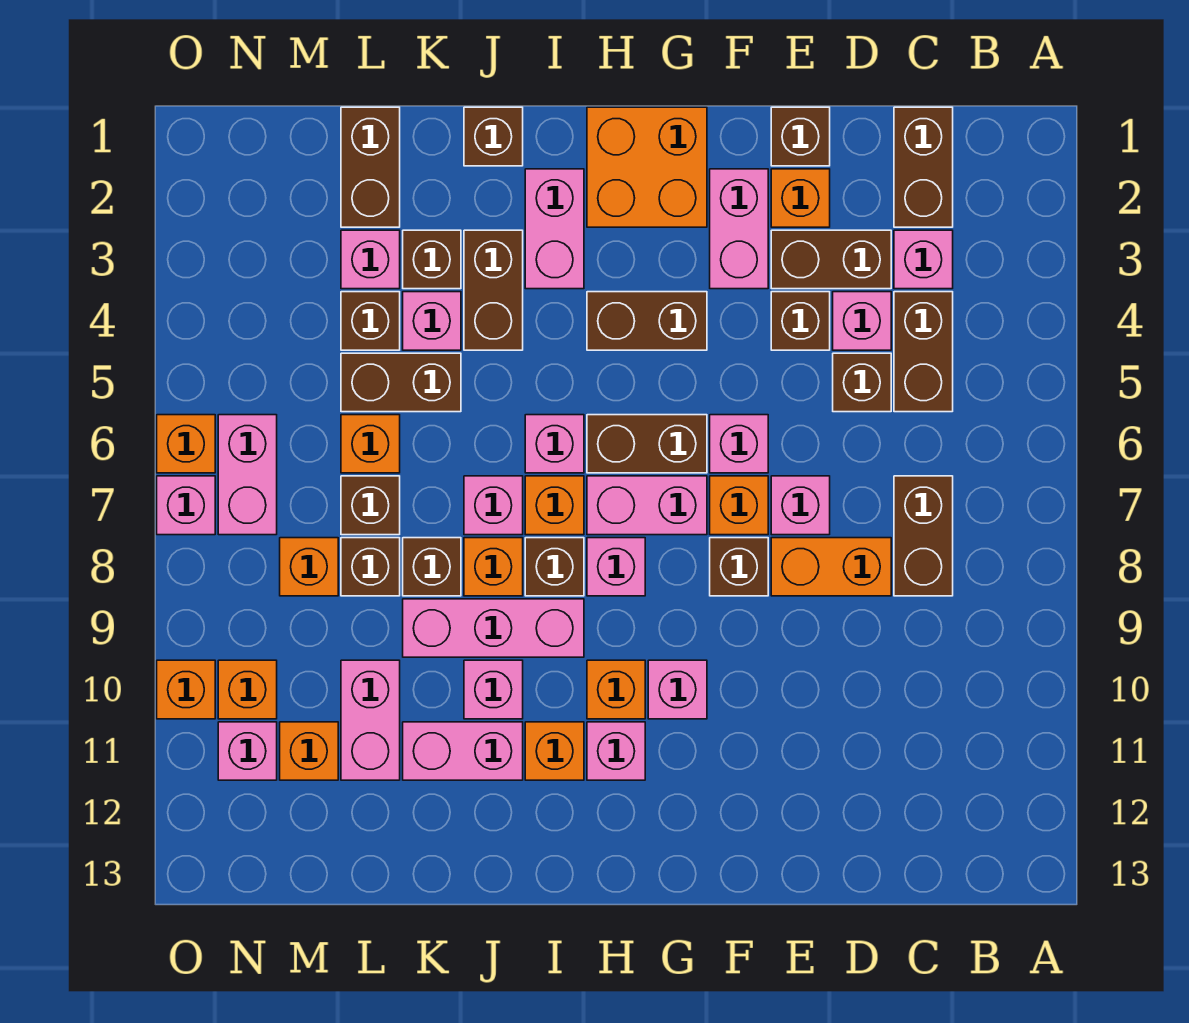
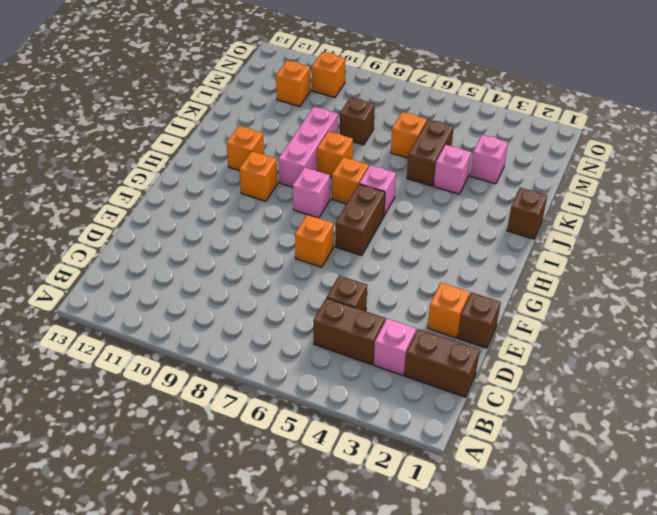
none -> brown brick C7:C8 level 1
none -> brown brick D3:E3 level 1
none -> pink brick D4 level 1
none -> orange brick D8:E8 level 1

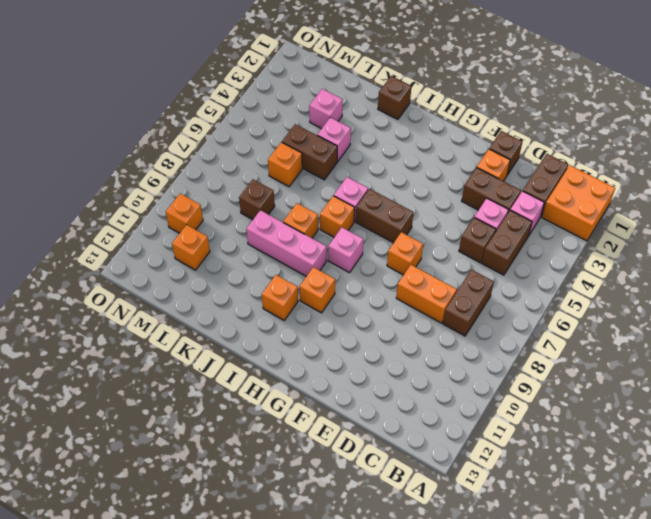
orange brick A1:B2 level 1 -> orange brick G1:H2 level 1
none -> brown brick E4 level 1
none -> pink brick E7 level 1
none -> pink brick F2:F3 level 1
none -> pink brick F6 level 1

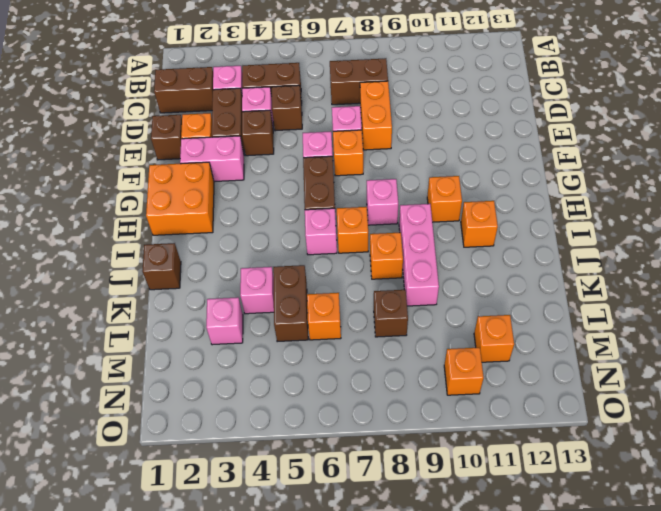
none -> brown brick F8 level 1
none -> brown brick G4:H4 level 1
none -> pink brick G7:H7 level 1
none -> pink brick G10 level 1

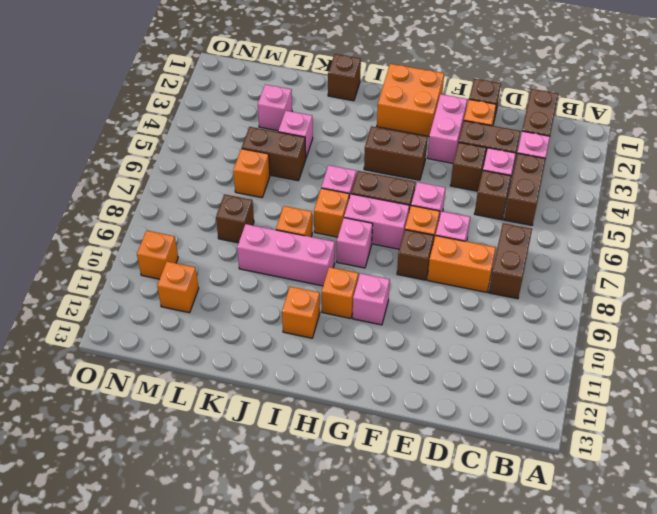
none -> pink brick H11 level 1
none -> pink brick I2:I3 level 1
none -> brown brick I8 level 1
none -> brown brick J3:J4 level 1

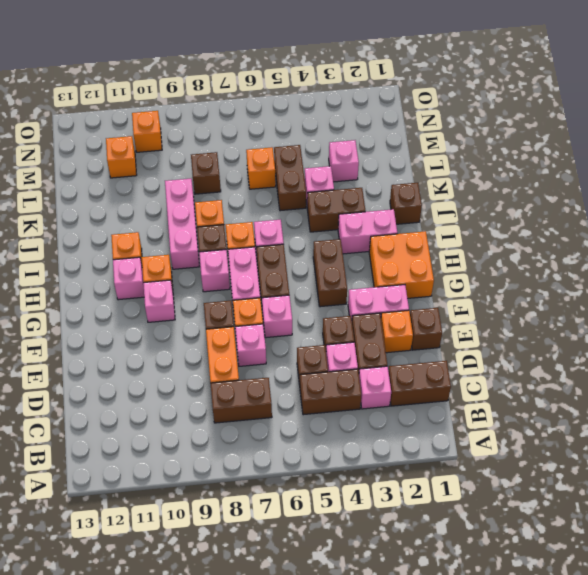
none -> pink brick J7 level 1
none -> pink brick J10 level 1
none -> pink brick J11:K11 level 1
none -> brown brick K3 level 1

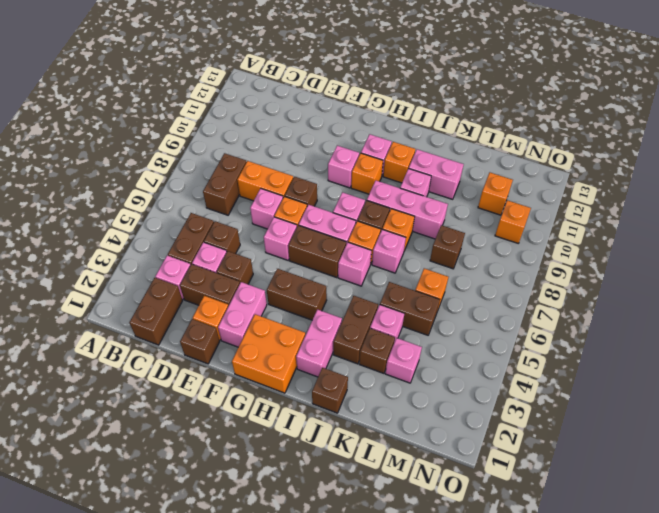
none -> brown brick K8 level 1
none -> brown brick L1:L2 level 1
none -> brown brick L4 level 1
none -> brown brick L7 level 1

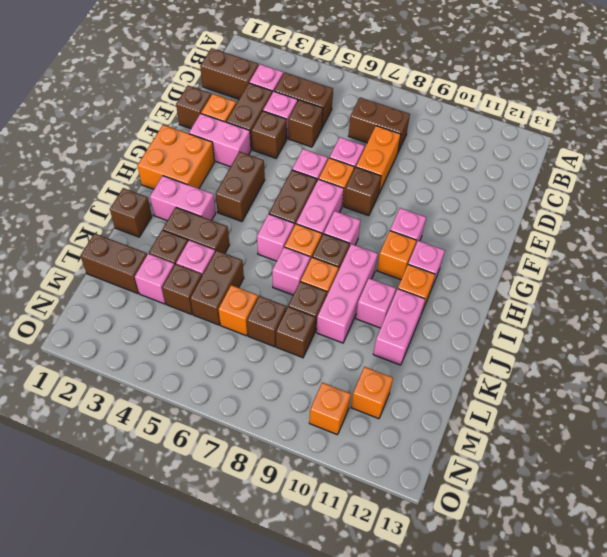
none -> pink brick L10:L11 level 1
none -> orange brick M8 level 1
none -> pink brick N6:N7 level 1
none -> pink brick N11 level 1

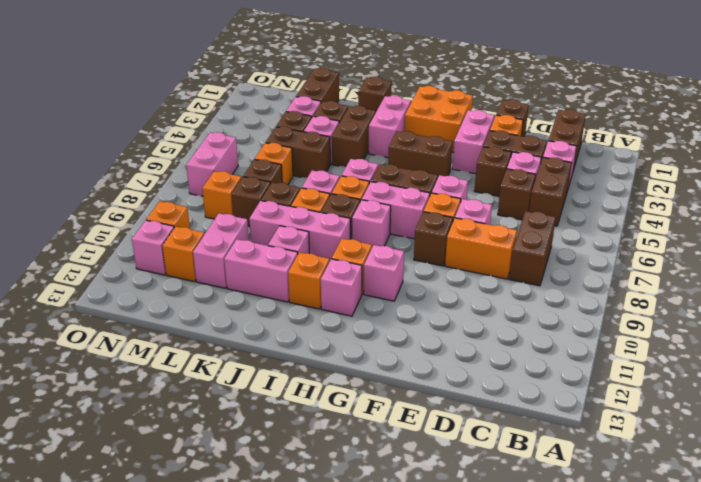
none -> orange brick O6 level 1
none -> pink brick O7 level 1
none -> orange brick O10 level 1

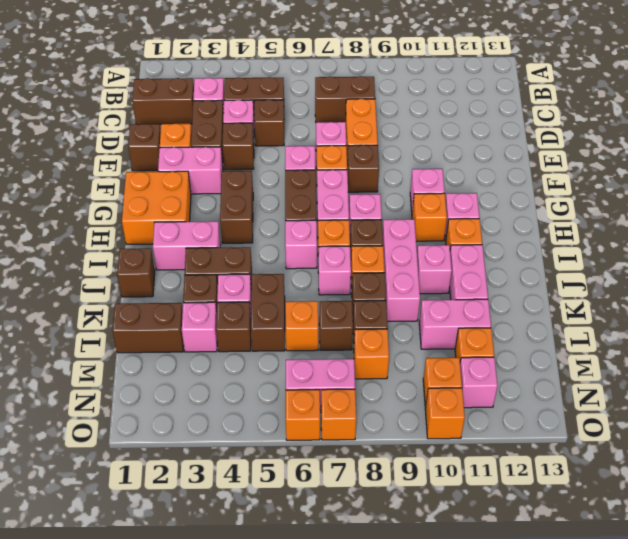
orange brick O7 level 1 -> pink brick O7 level 1

